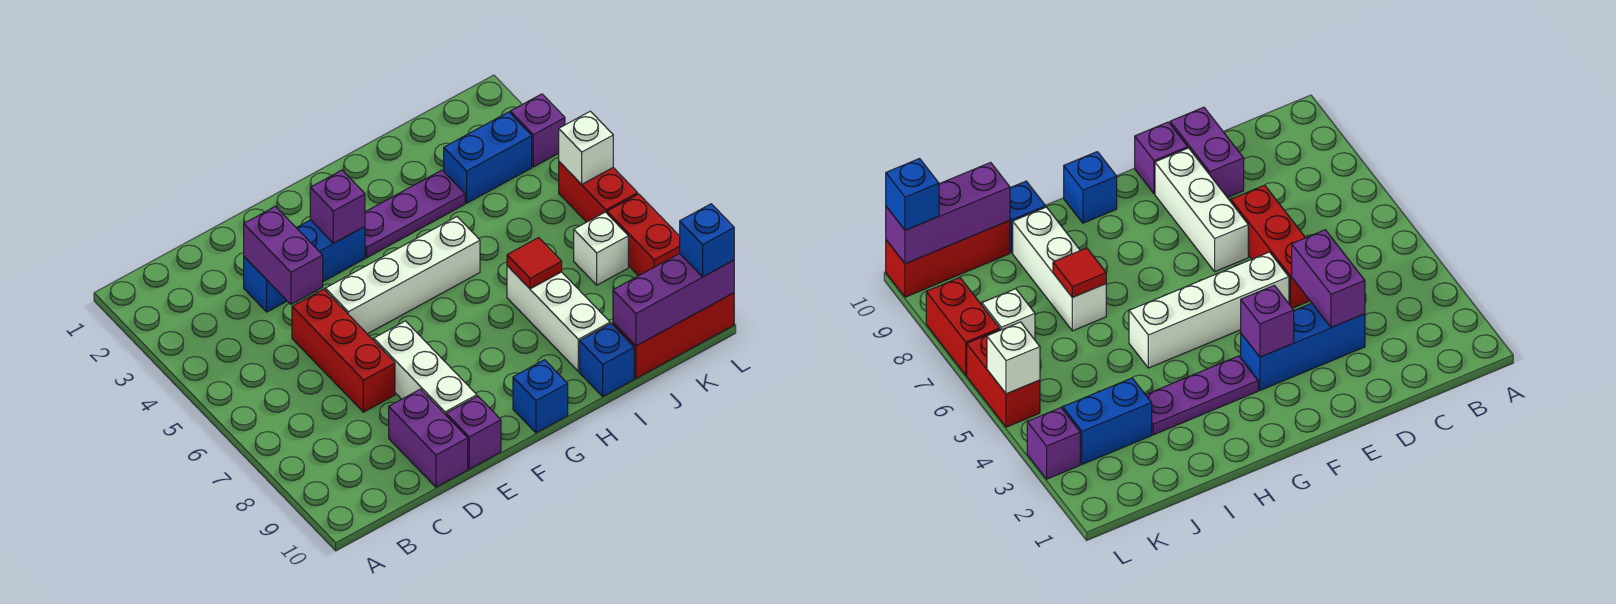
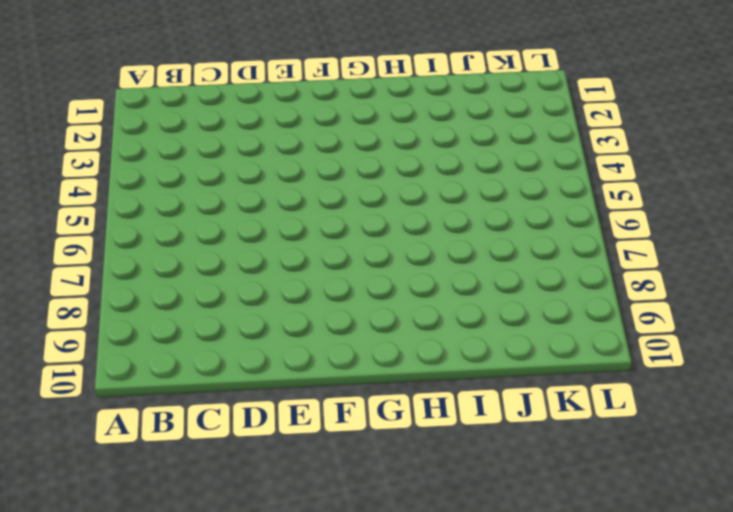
none -> blue brick D3:F3 level 1
none -> red brick D5:D7 level 1
none -> purple brick D9:D10 level 1

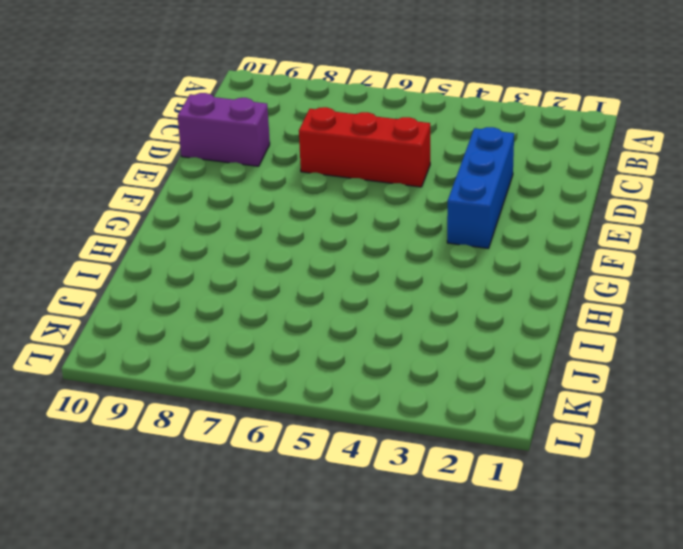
none -> white brick E5:H5 level 1
none -> white brick E7:E9 level 1
none -> purple brick E10 level 1

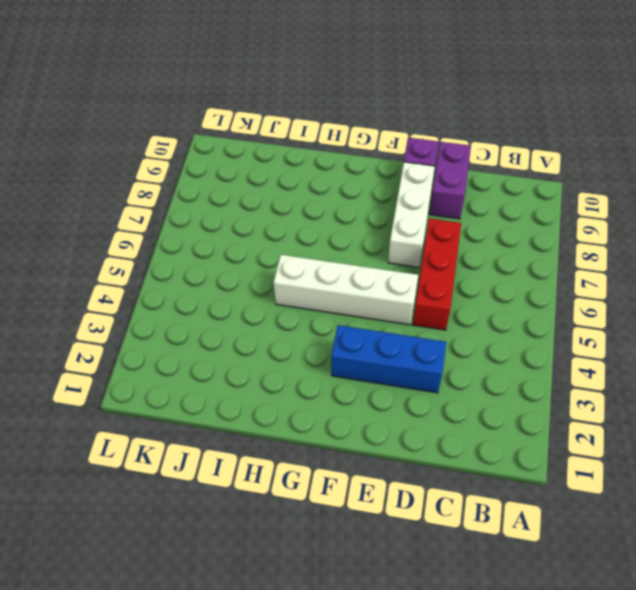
none -> purple plate G3:I3 level 1
none -> blue brick G10 level 1
none -> white brick I7:I9 level 1

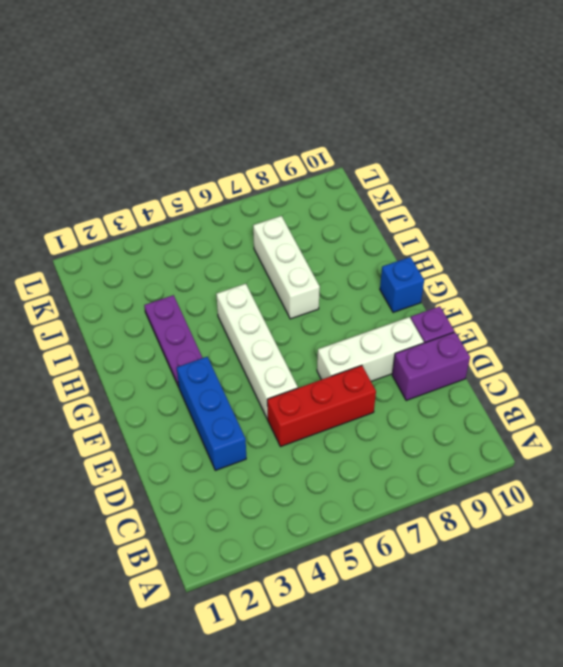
white brick H7:J7 level 1 -> white brick I7:I9 level 1
none -> blue brick I10 level 1
none -> blue brick J3:K3 level 1
none -> red brick J10:L10 level 1

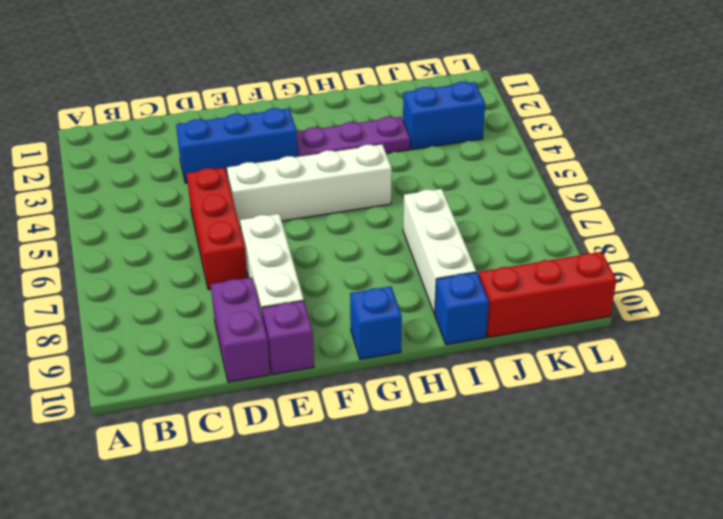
none -> white brick K7 level 1
none -> purple brick L3 level 1
none -> red brick L5:L6 level 1

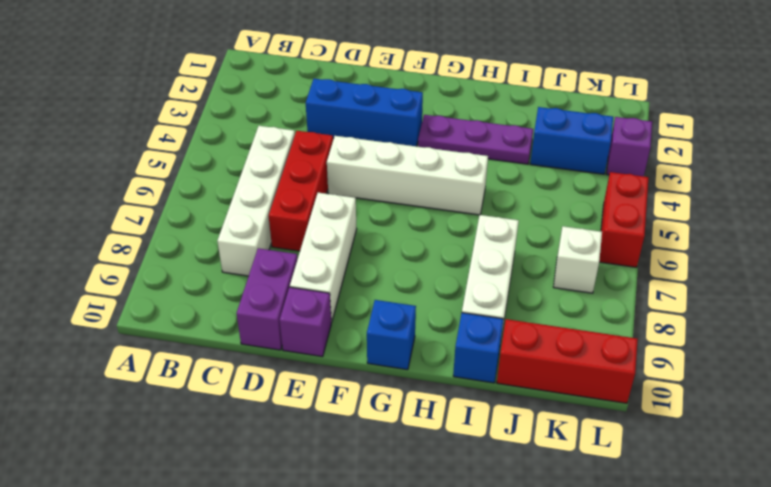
white brick C5:C8 level 1 -> none
none -> red brick L7:L8 level 1
none -> purple brick D3:D4 level 2
none -> purple brick F3 level 2

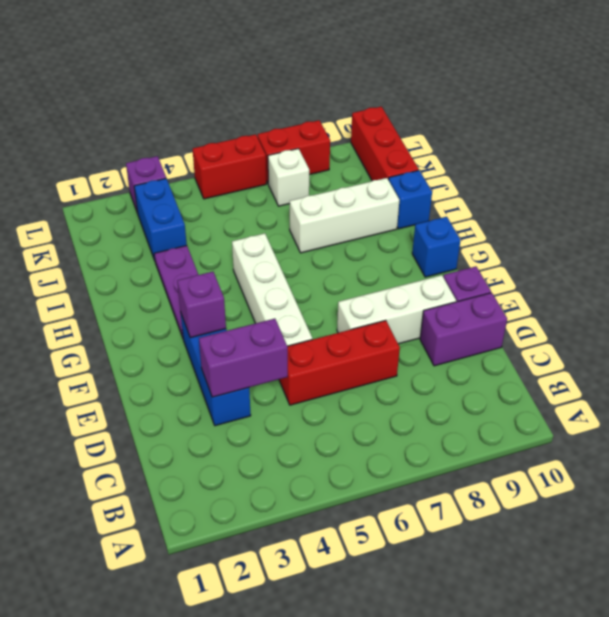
none -> red tile I7 level 2
none -> purple brick J10:L10 level 2
none -> white brick L5 level 2

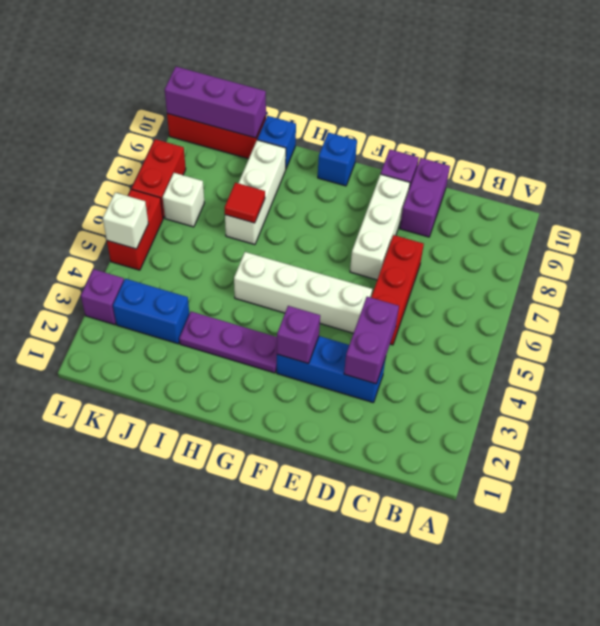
none -> blue brick L10 level 3

